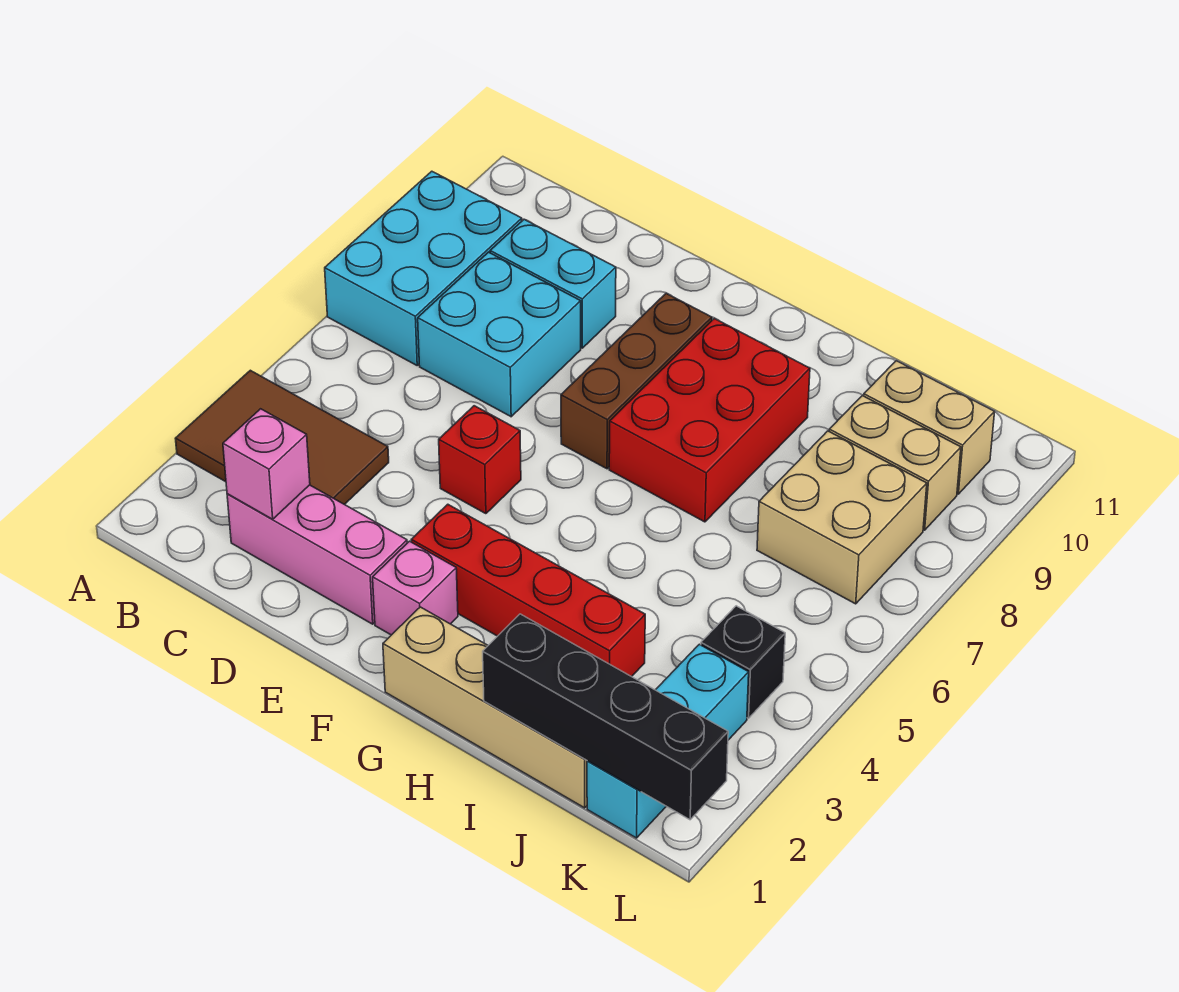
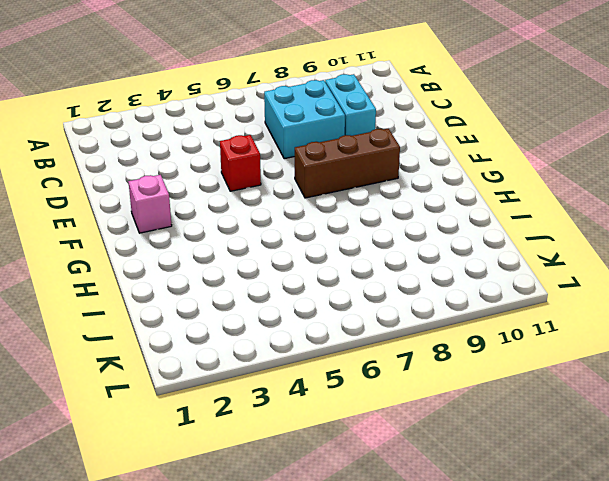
none -> brown tile A3:C4 level 1
none -> cyan brick A7:B9 level 1
none -> pink brick C2:E2 level 1

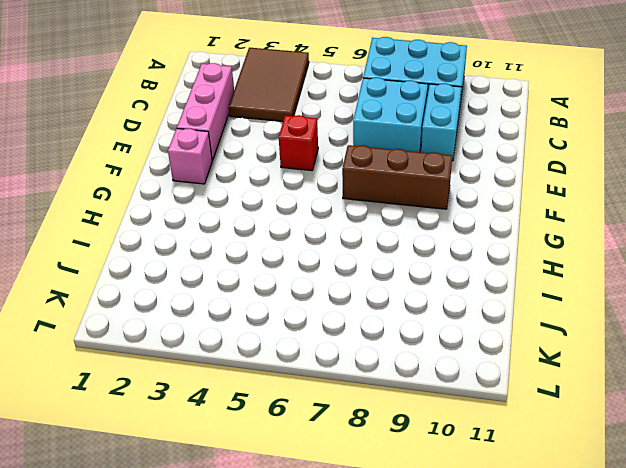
none -> red brick F3:I3 level 1
none -> tan brick G1:J1 level 1
none -> red brick G7:H9 level 1

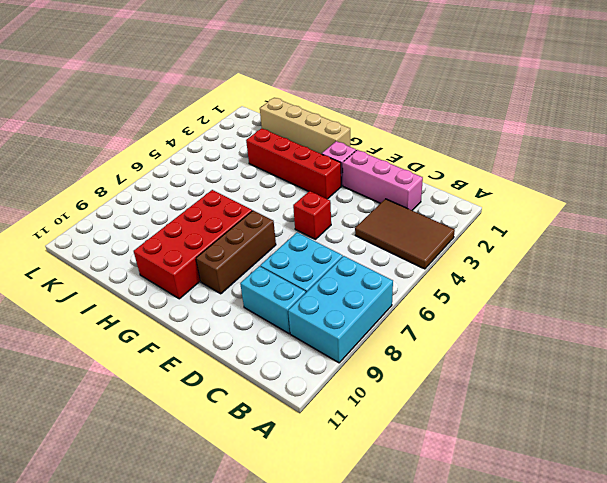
red brick G7:H10 level 1 -> red brick G7:H9 level 1
none -> tan brick J7:K8 level 1
none -> tan brick J9:K9 level 1
none -> tan brick J10:K10 level 1

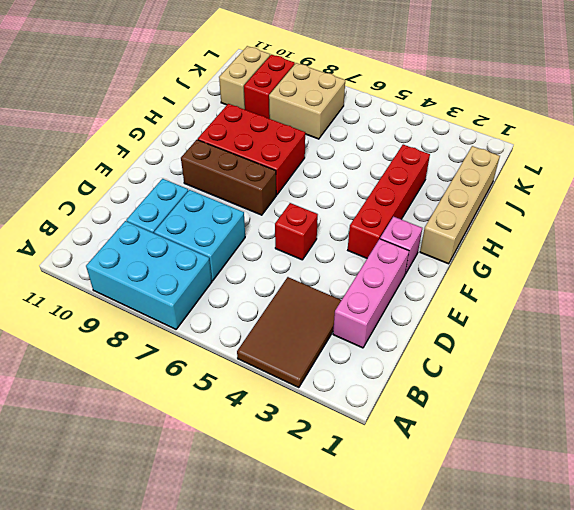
red brick J9:K9 level 1 -> tan brick J9:K9 level 1
none -> cyan brick K1:K3 level 1
none -> black brick K4 level 1
none -> pink brick C2 level 2

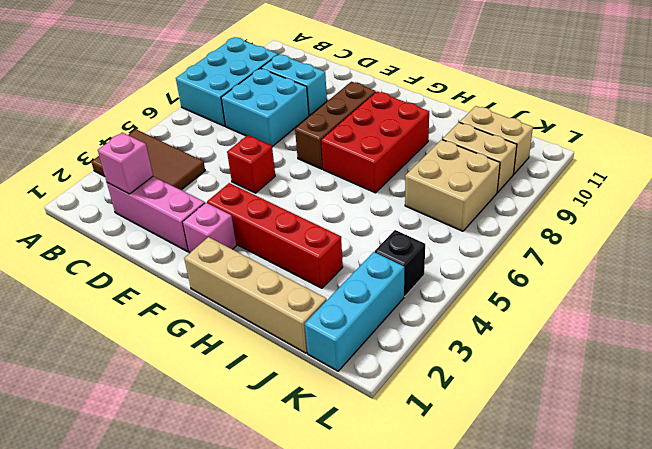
none -> black brick I1:L1 level 2

